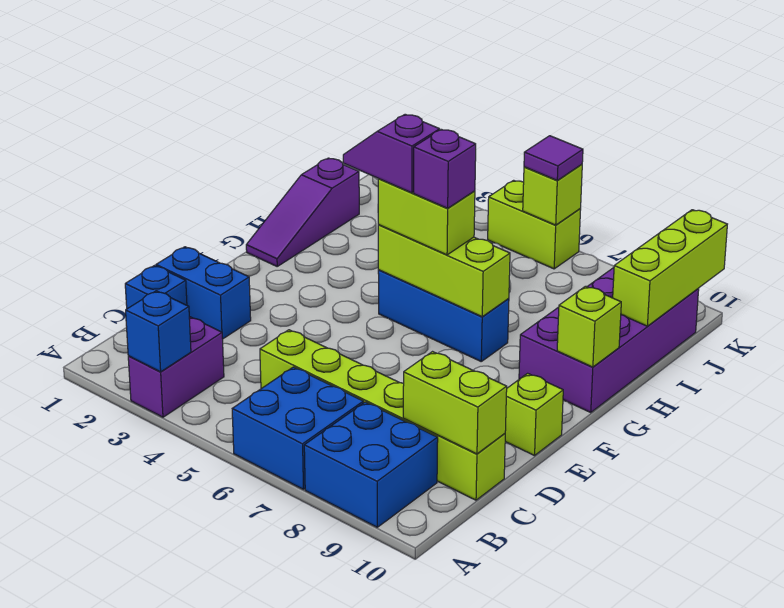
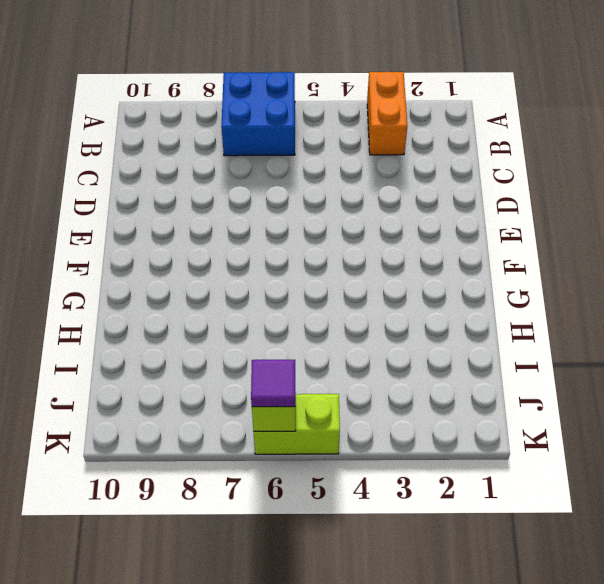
orange brick A3:B3 level 1 -> purple brick A3:B3 level 1
none -> blue brick A8:B9 level 1
none -> blue brick C1 level 1
none -> lime brick C5:C10 level 1

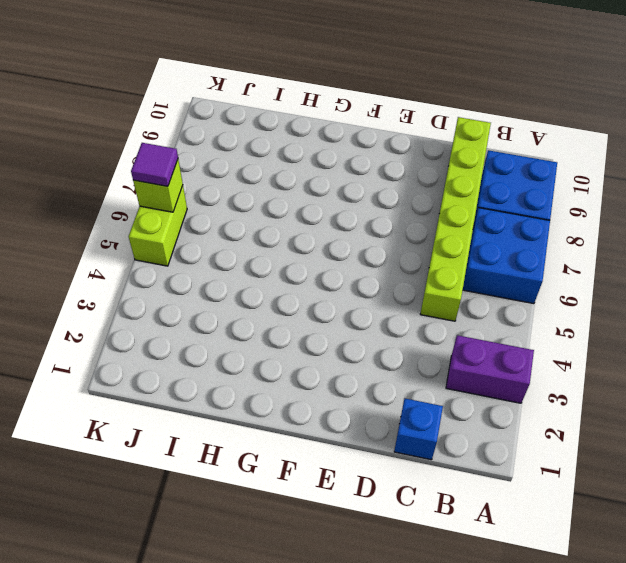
none -> blue brick D1:D2 level 1
none -> lime brick E10 level 1
none -> purple slope G1:I1 level 1 top I

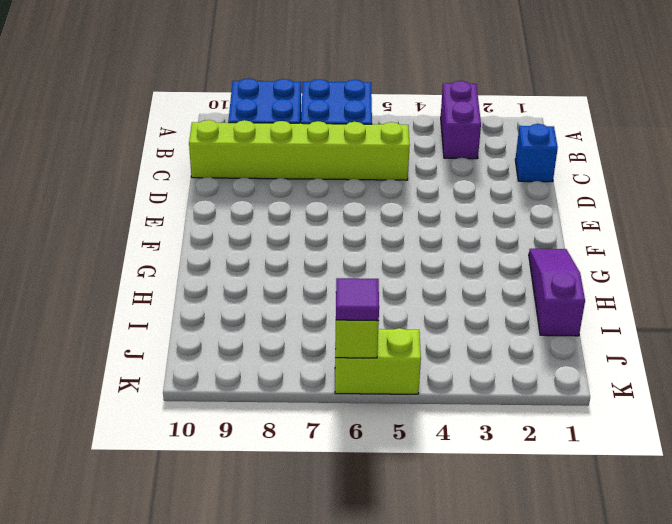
none -> blue brick D1:D2 level 1
none -> lime brick E10 level 1
none -> blue brick G5:G7 level 1

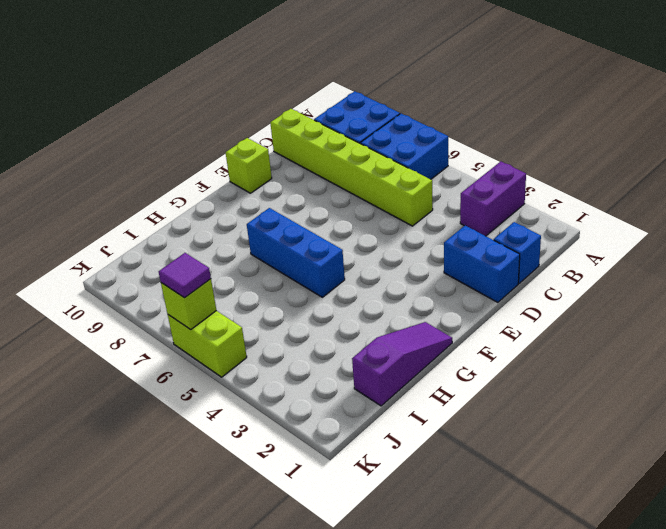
none -> purple brick G9:J10 level 1
none -> blue brick A3 level 2
none -> lime brick C9:C10 level 2

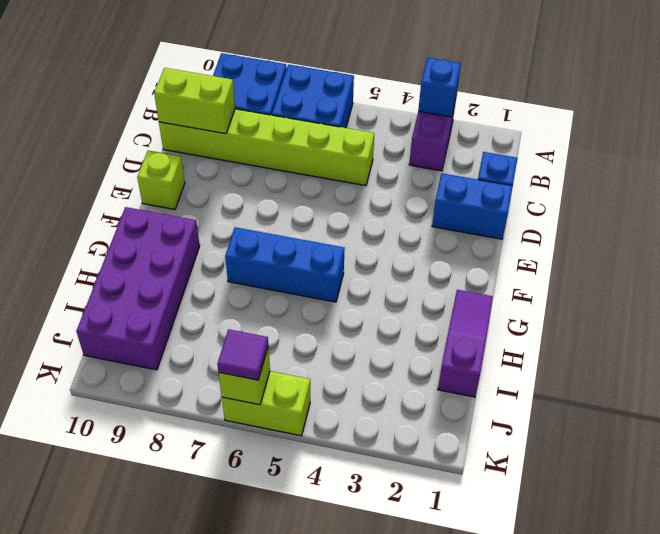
none -> lime brick G5:G7 level 2
none -> lime brick G10 level 2
none -> lime brick I10:K10 level 2

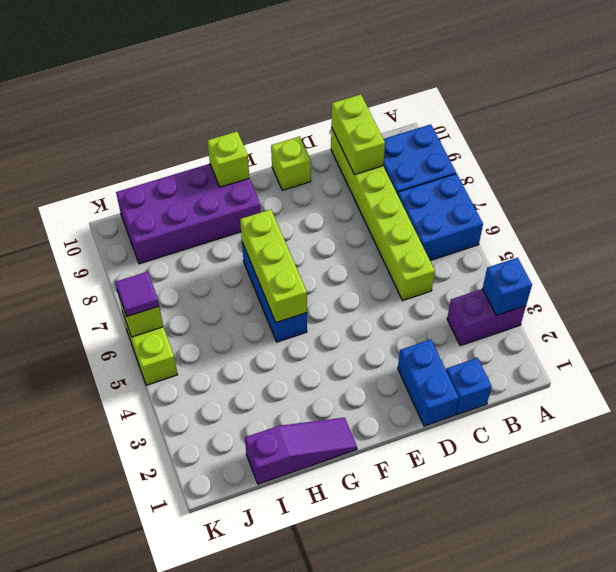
none -> lime brick I10:K10 level 2
none -> lime brick G5:G6 level 3
none -> purple slope G4:G5 level 4 top 5

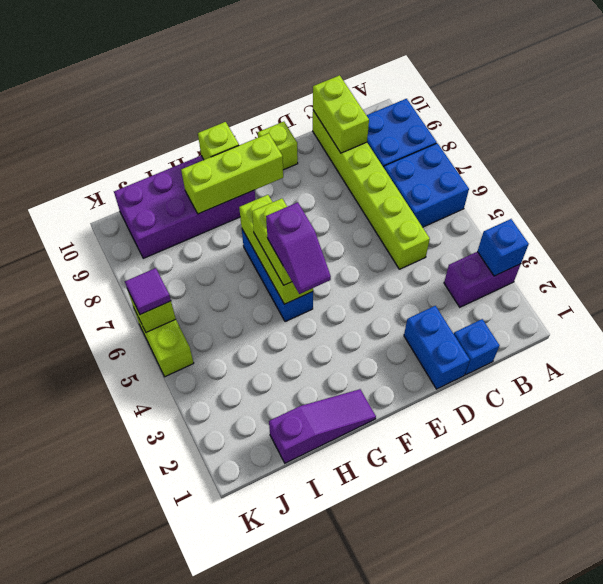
lime brick F9:H9 level 2 -> lime brick I10:K10 level 2
none -> purple brick G6 level 4

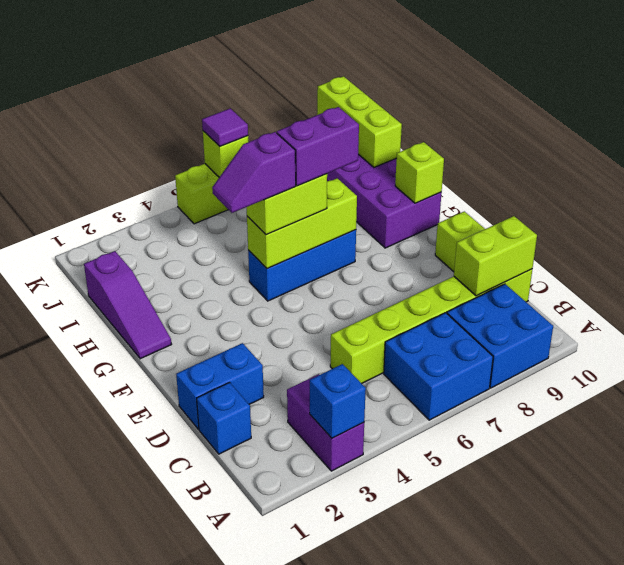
purple brick G6:G7 level 4 -> purple brick G6 level 4

